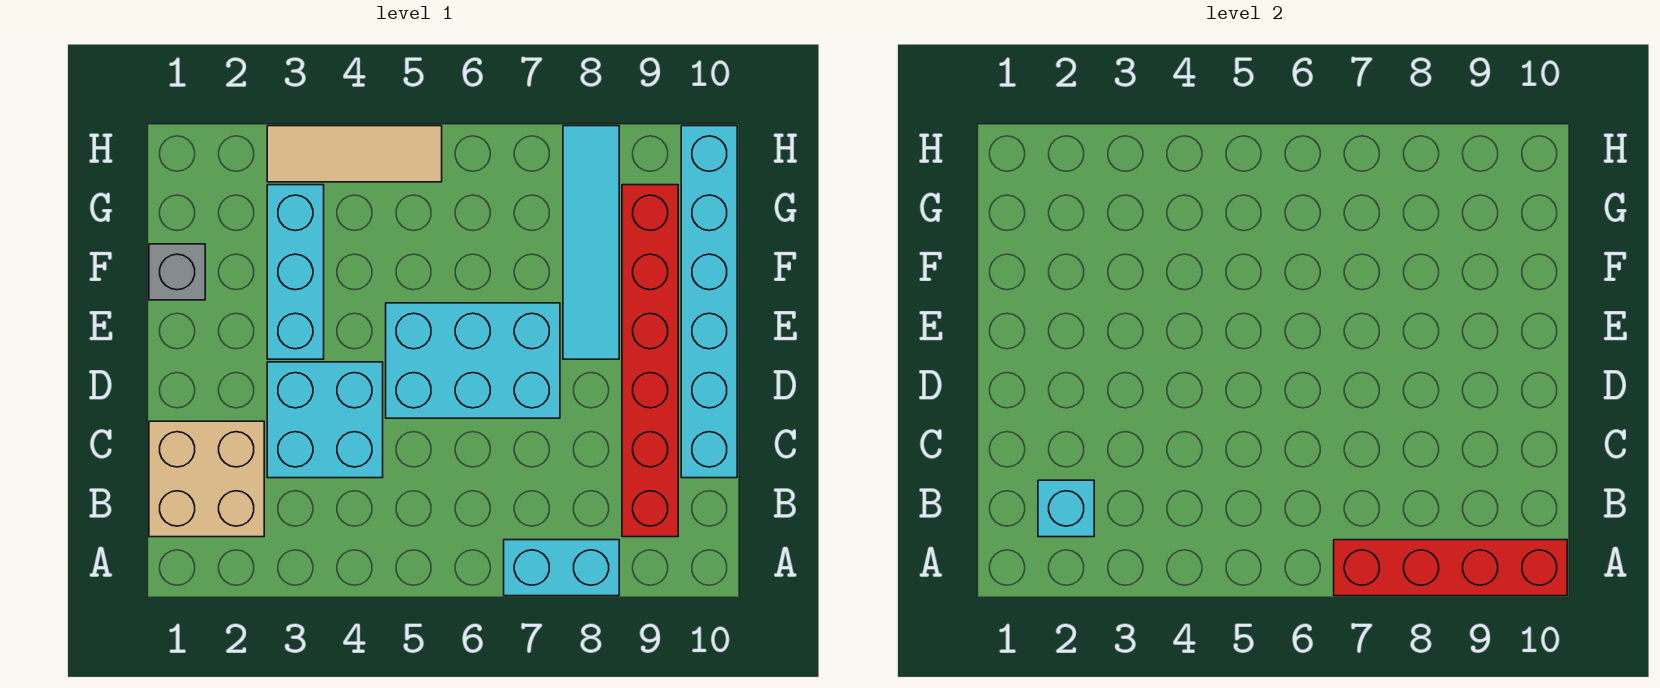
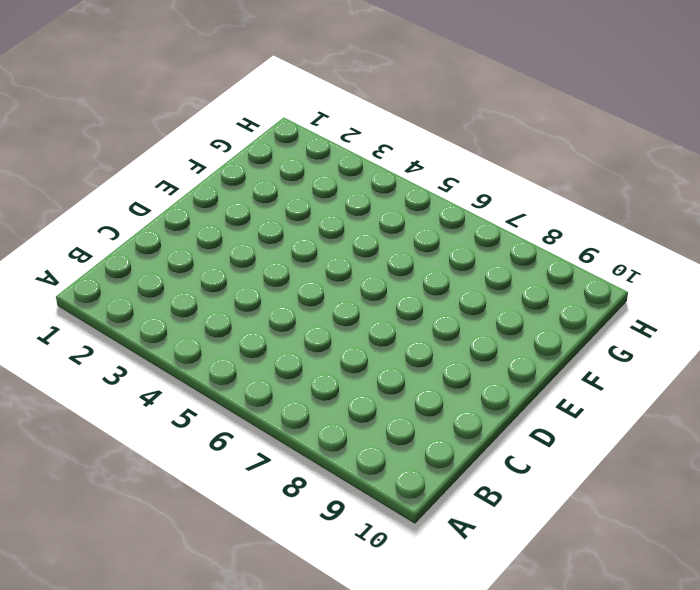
none -> cyan brick A7:A8 level 1
none -> tan brick B1:C2 level 1
none -> red brick B9:G9 level 1

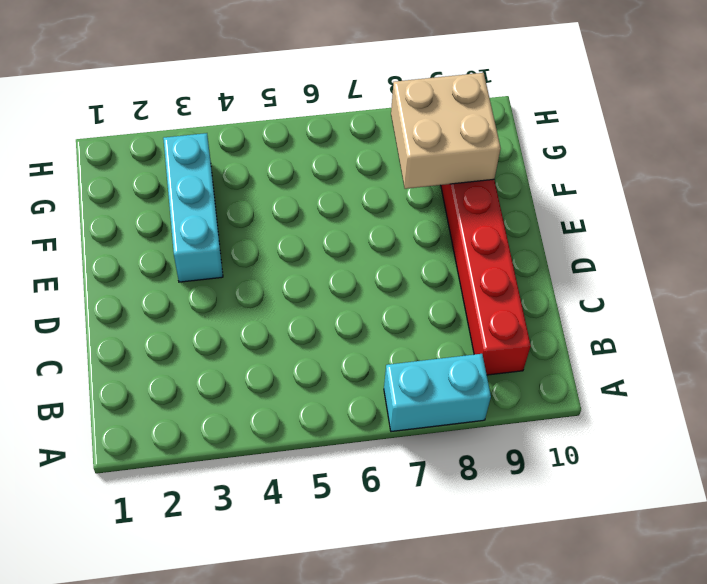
tan brick F8:G9 level 2 -> tan brick B1:C2 level 1
none -> cyan brick C3:D4 level 1
none -> cyan brick C10:H10 level 1
none -> cyan brick D5:E7 level 1

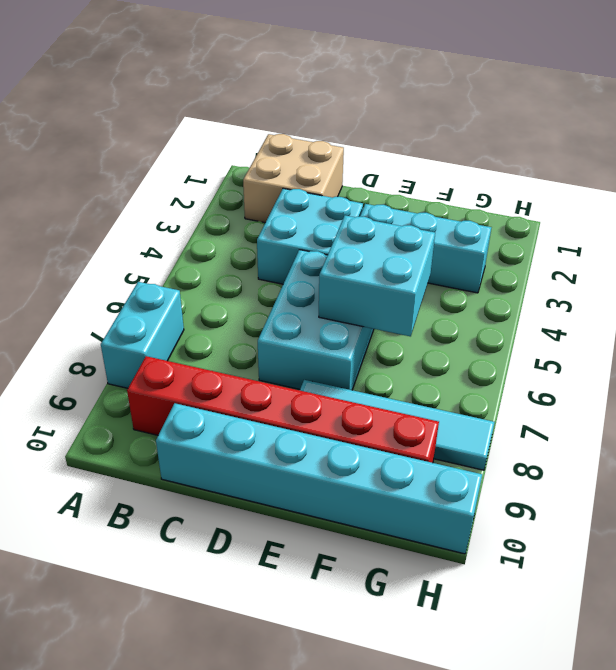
cyan brick E5:F6 level 2 -> none
none -> grey brick F1 level 1
none -> tan tile H3:H5 level 1
none -> red brick A7:A10 level 2

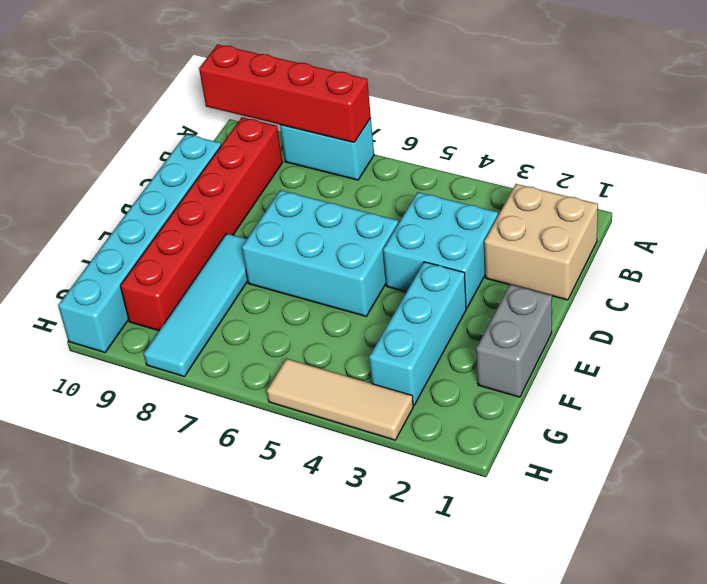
grey brick E1:F1 level 1 -> grey brick F1 level 1
none -> cyan brick B2 level 2

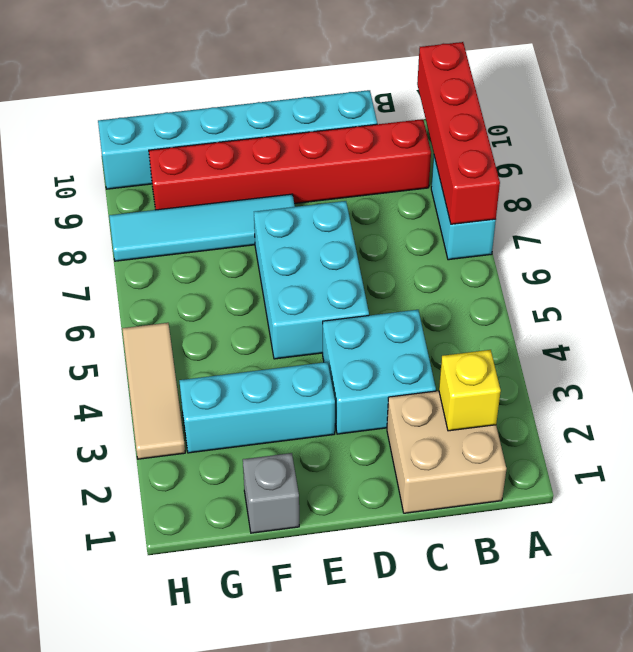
yellow brick B2 level 2 -> cyan brick B2 level 2

